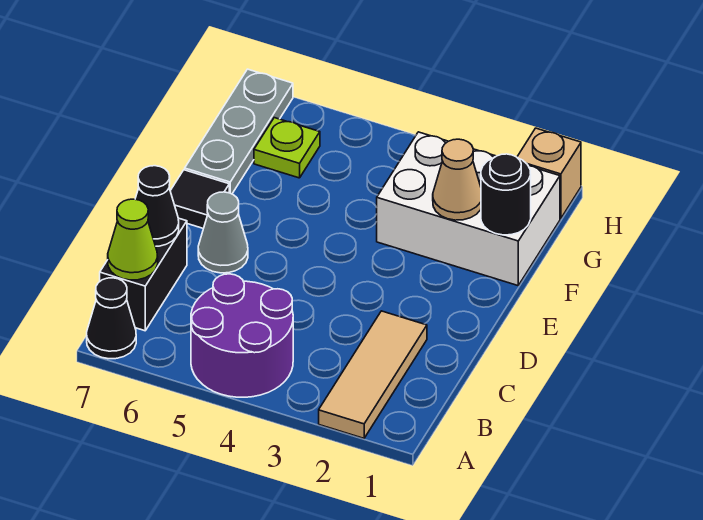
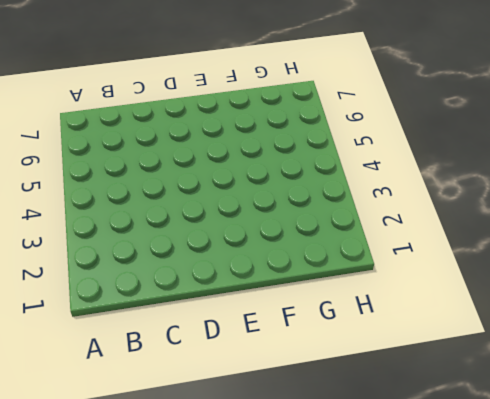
none -> tan tile A2:C2 level 1
none -> purple round brick A4:B5 level 1
none -> black cone A7 level 1

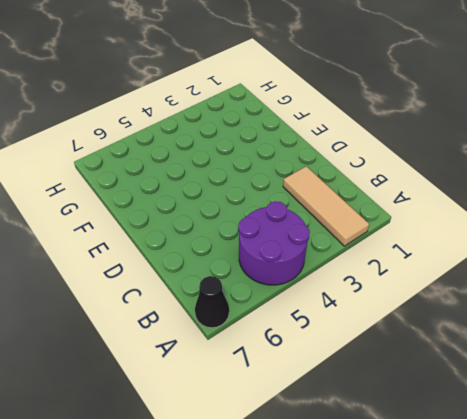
none -> black brick B7:C7 level 1
none -> grey cone D6 level 1
none -> black tile E7 level 1

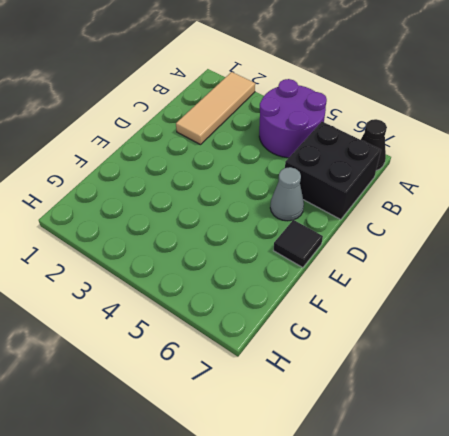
black brick B6:C7 level 1 -> black brick B7:C7 level 1
none -> white brick F1:G3 level 1
none -> grey plate F7:H7 level 1
none -> lime plate G6 level 1

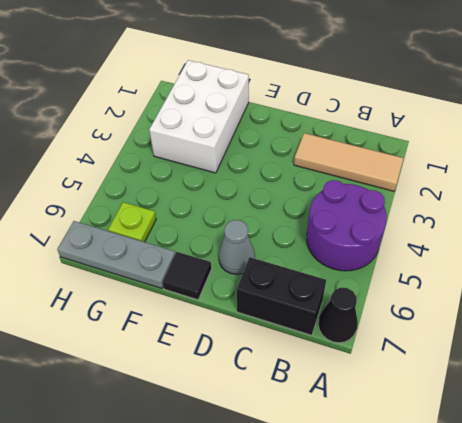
none -> tan brick H1 level 1
none -> lime cone B7 level 2
none -> black cone C7 level 2

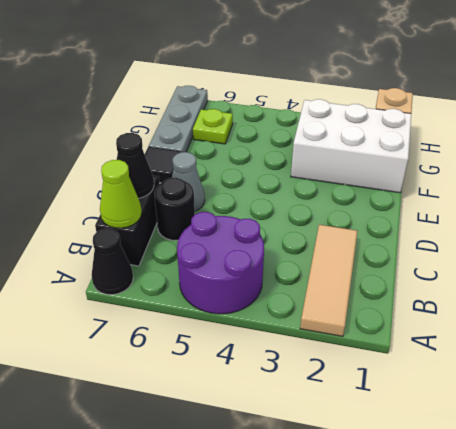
black round brick C6 level 1 -> black round brick F1 level 2
none -> tan cone F2 level 2

